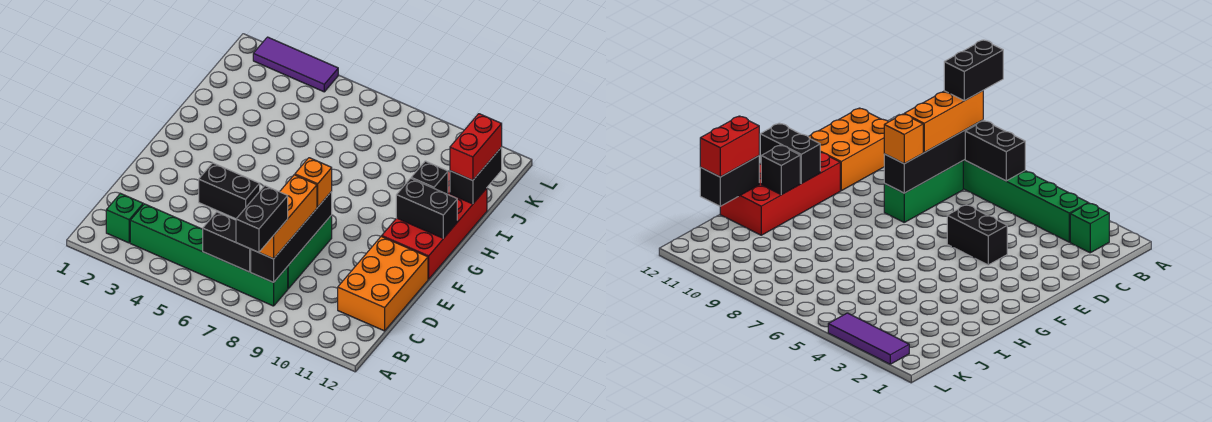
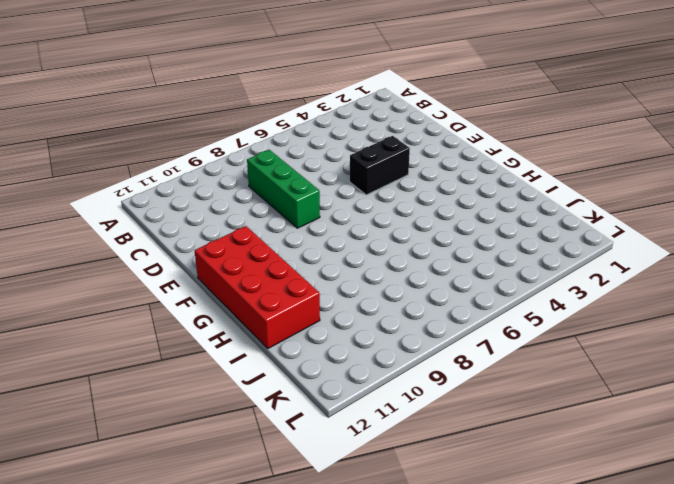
none -> green brick B2 level 1
none -> green brick B3:B8 level 1
none -> orange brick C11:E12 level 1

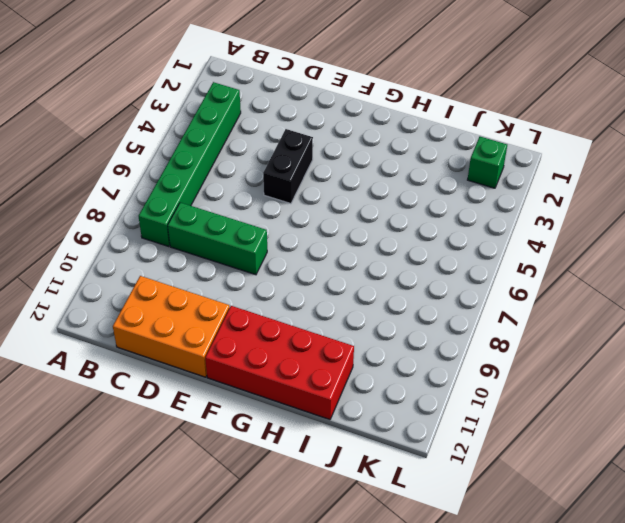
green brick K2 level 1 -> green brick B2 level 1
none -> purple tile L2:L4 level 1
none -> black brick B6:B7 level 2
none -> black brick B8:E8 level 2

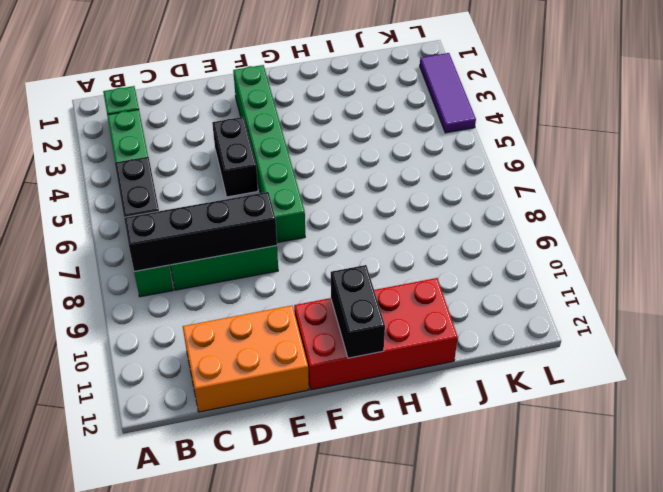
green brick F2:F7 level 1 -> none
none -> black brick H11 level 2
none -> black brick I12:J12 level 2
none -> orange brick B8:D8 level 3

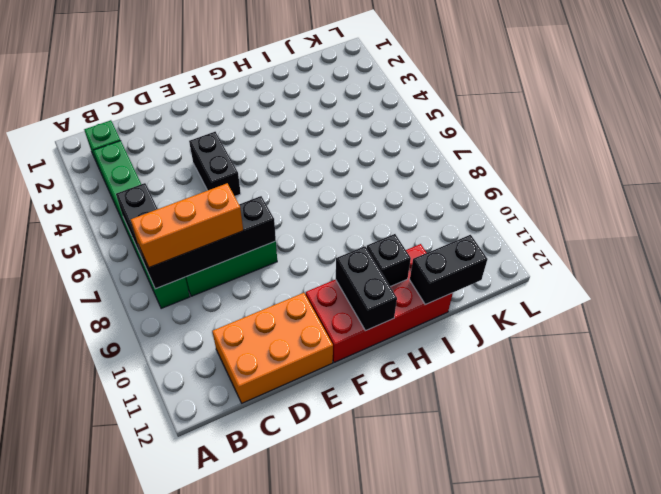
none -> purple tile L2:L4 level 1
none -> orange brick E8 level 3
none -> red brick I12:J12 level 3

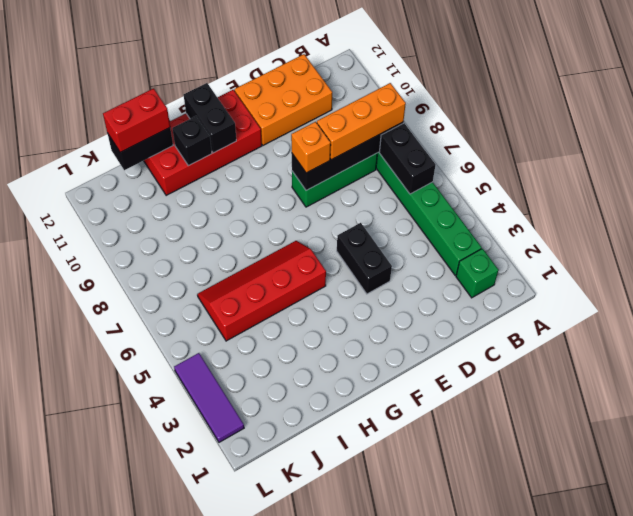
red slope G5:J6 level 1 top 5 -> none
none -> black brick A8:B8 level 4

